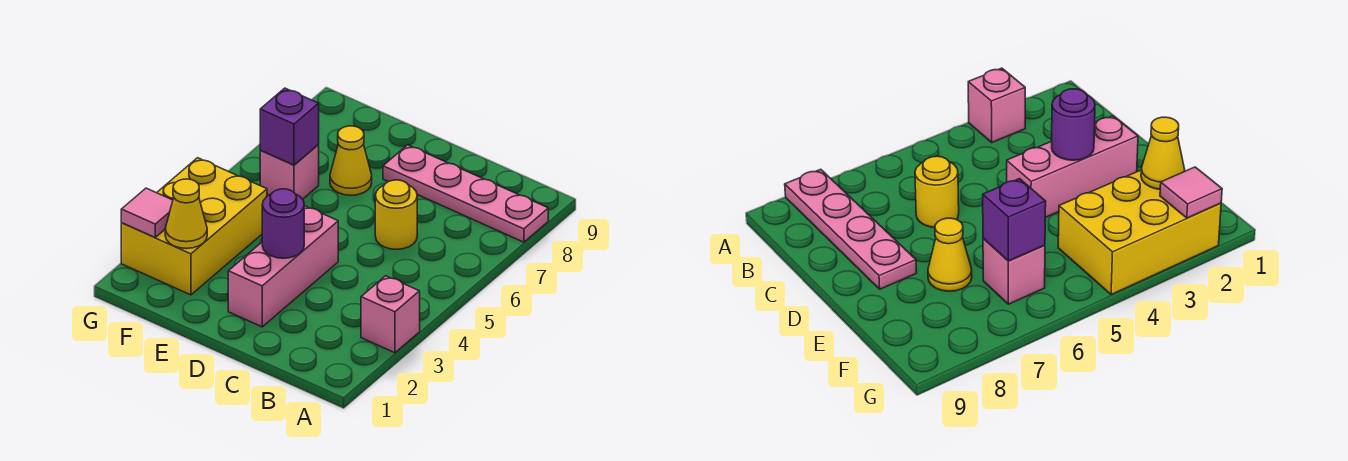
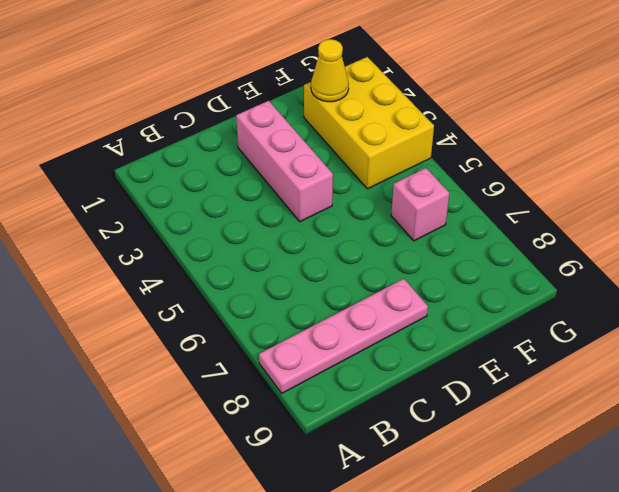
none -> pink brick A3 level 1
none -> yellow round brick C6 level 1

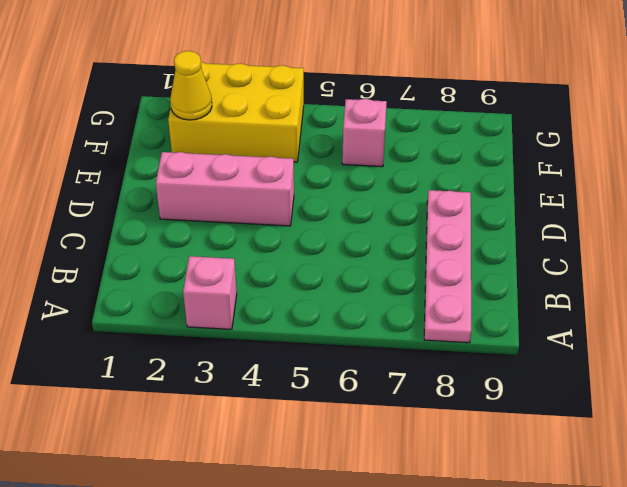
none -> yellow round brick C6 level 1
none -> yellow cone E7 level 1

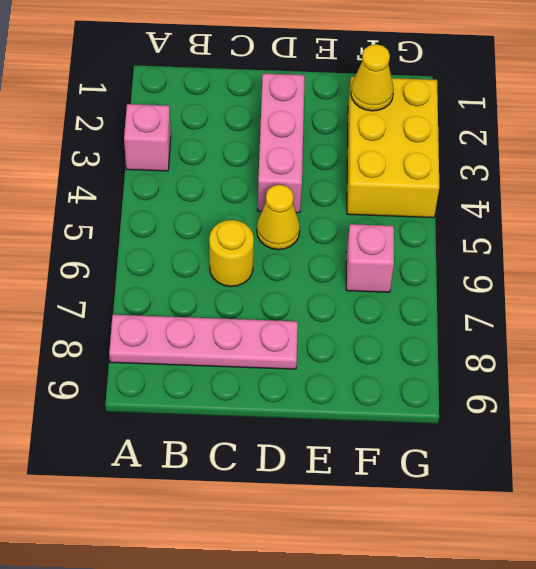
yellow cone D5 level 1 -> yellow cone E7 level 1
none -> purple round brick D3 level 2
none -> purple brick F6 level 2

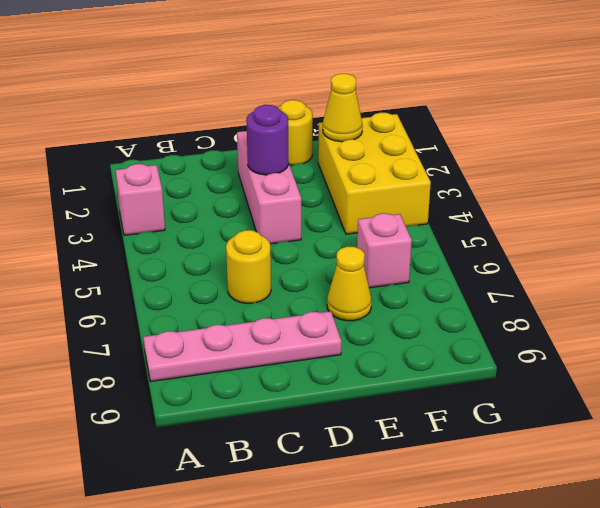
yellow round brick E1 level 1 -> none
none -> purple brick F6 level 2
none -> pink tile G2 level 2

